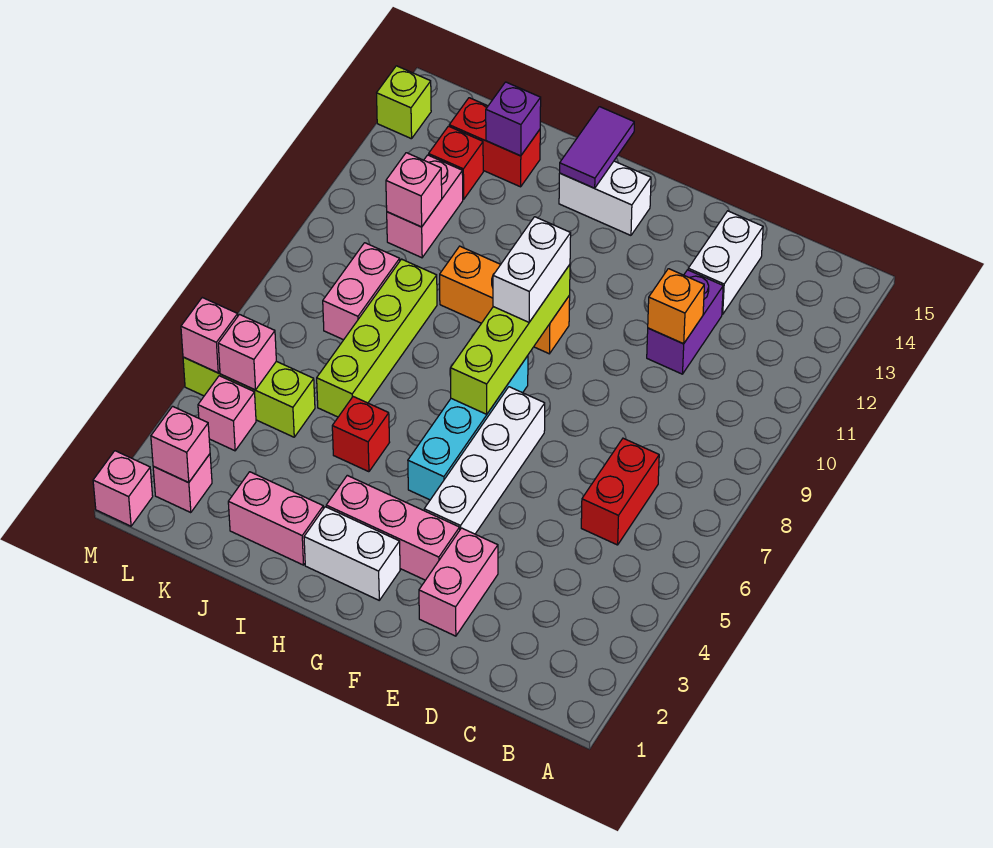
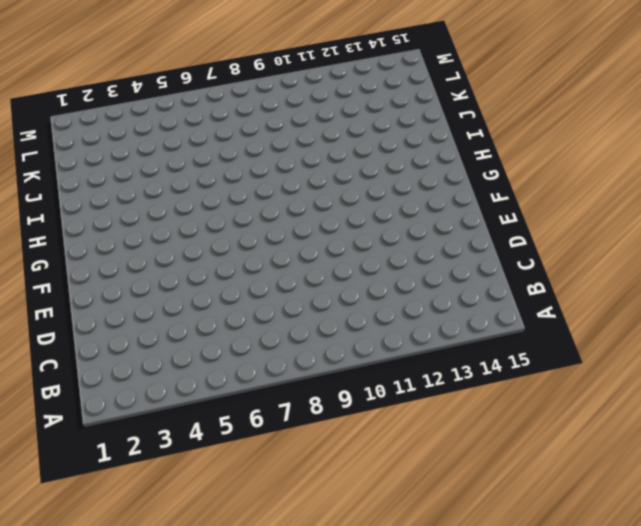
none -> red brick C6:C7 level 1
none -> purple brick D11:D12 level 1
none -> white brick D13:D14 level 1
none -> pink brick E2:E3 level 1

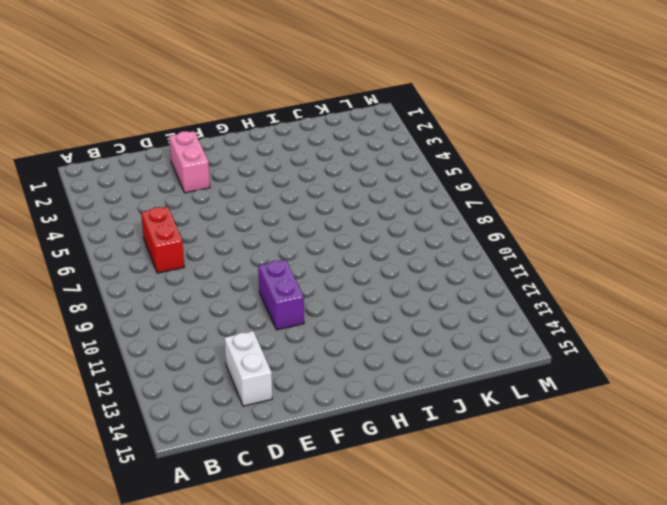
purple brick F10:F11 level 1 -> purple brick D11:D12 level 1
none -> pink brick F3:H3 level 1
none -> white brick F4:F7 level 1
none -> white brick G2:H2 level 1
none -> cyan brick G5:G8 level 1

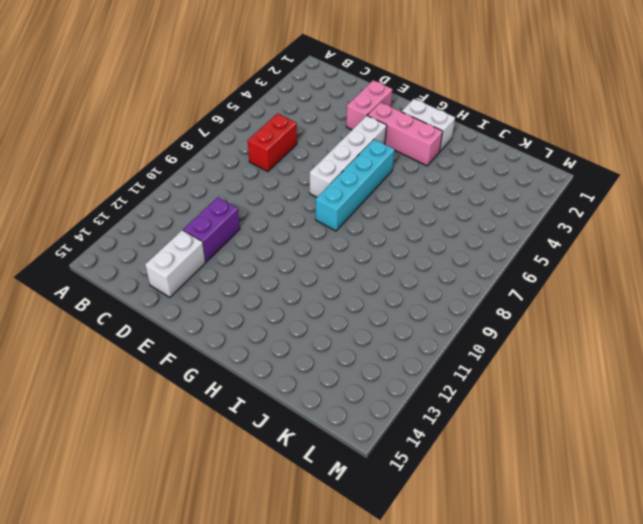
none -> orange brick G10:I10 level 1
none -> white brick G14:H14 level 1
none -> pink brick I2:J2 level 1
none -> red brick I5 level 1

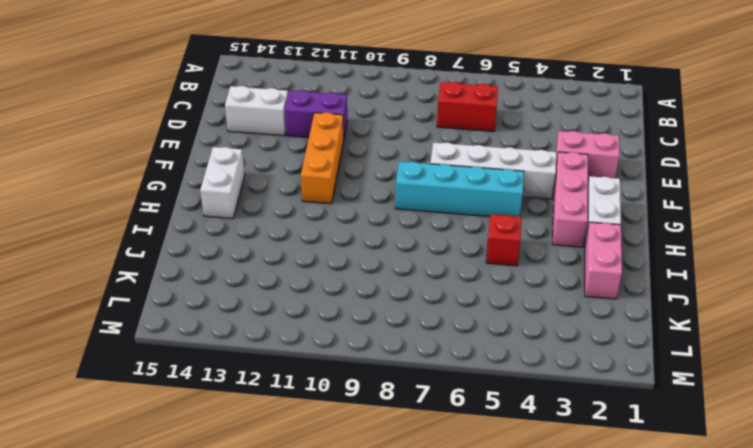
orange brick E11:G11 level 1 -> orange brick G10:I10 level 1
none -> lime brick J6:J9 level 1
none -> red brick J14:K14 level 1
none -> lime brick K5:M5 level 1
none -> pink brick K8:K9 level 1

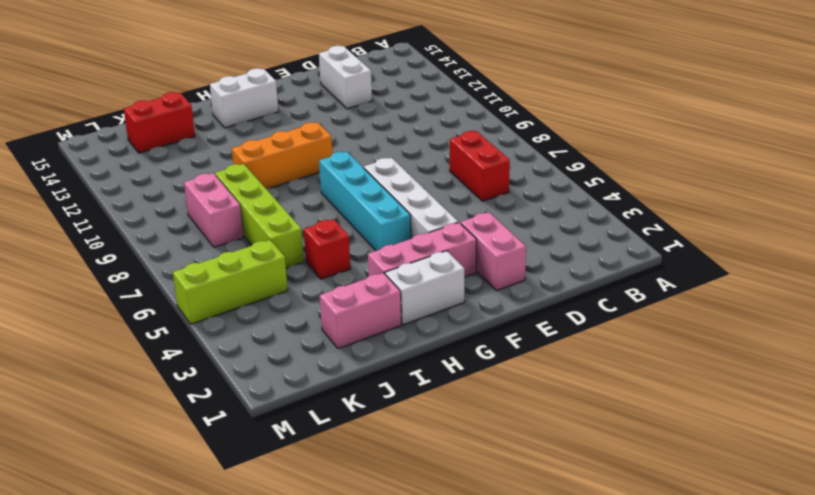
none -> purple brick D11:D12 level 1
none -> pink brick K11:K12 level 1
none -> red brick K13 level 1
none -> pink brick L2 level 1

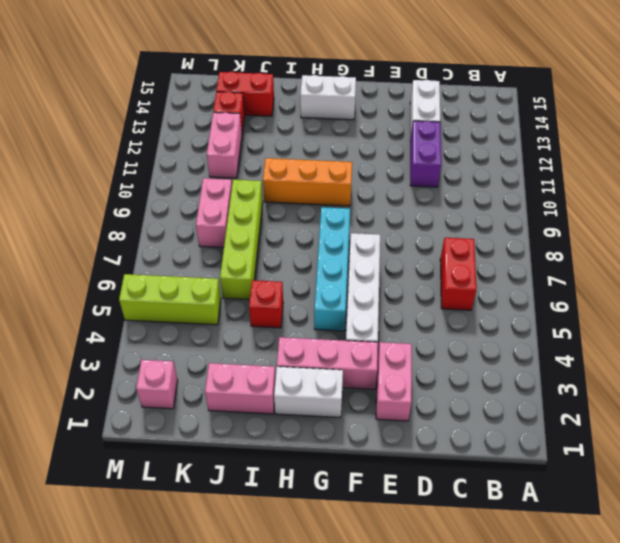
none -> pink brick L4 level 1
none -> pink brick M1 level 1
none -> lime brick M14 level 1
none -> orange brick D11 level 2

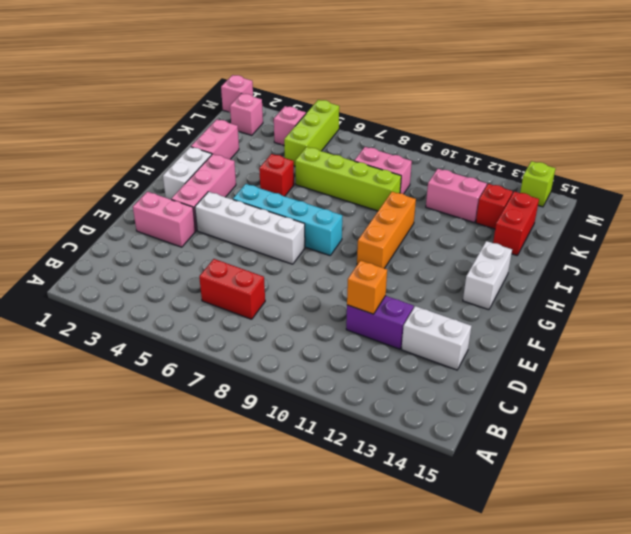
none -> lime brick G7:G10 level 2
none -> purple tile H14:H15 level 2
none -> purple brick J14 level 2
none -> pink brick K11 level 2

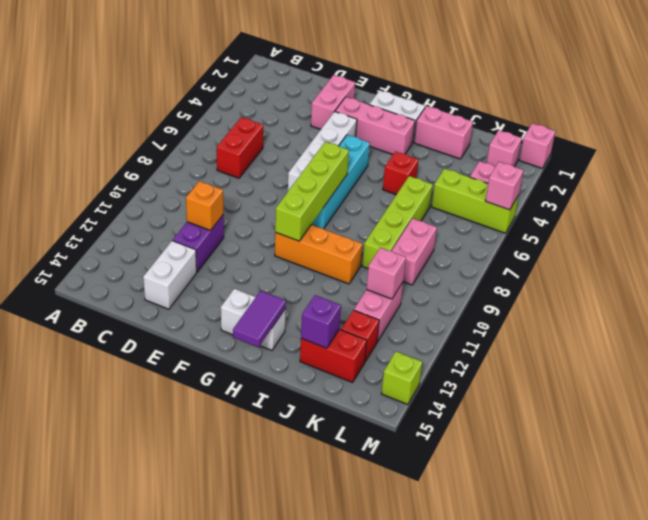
none -> pink brick L2 level 2
none -> pink brick L5 level 2
none -> white brick G9:G10 level 3

